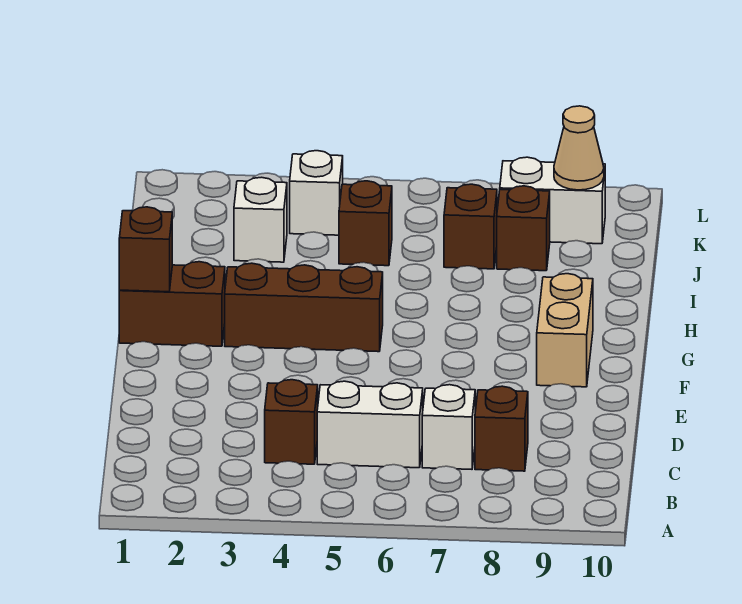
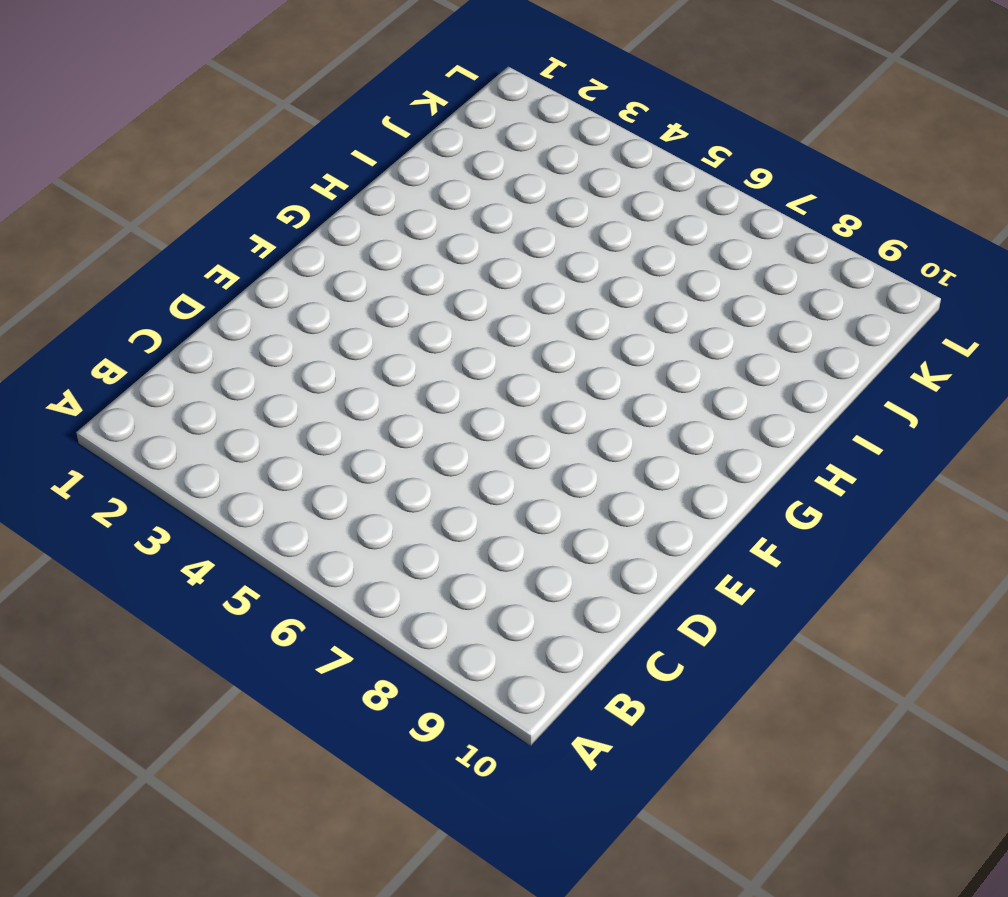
none -> brown brick C4 level 1
none -> white brick C5:C6 level 1
none -> white brick C7 level 1

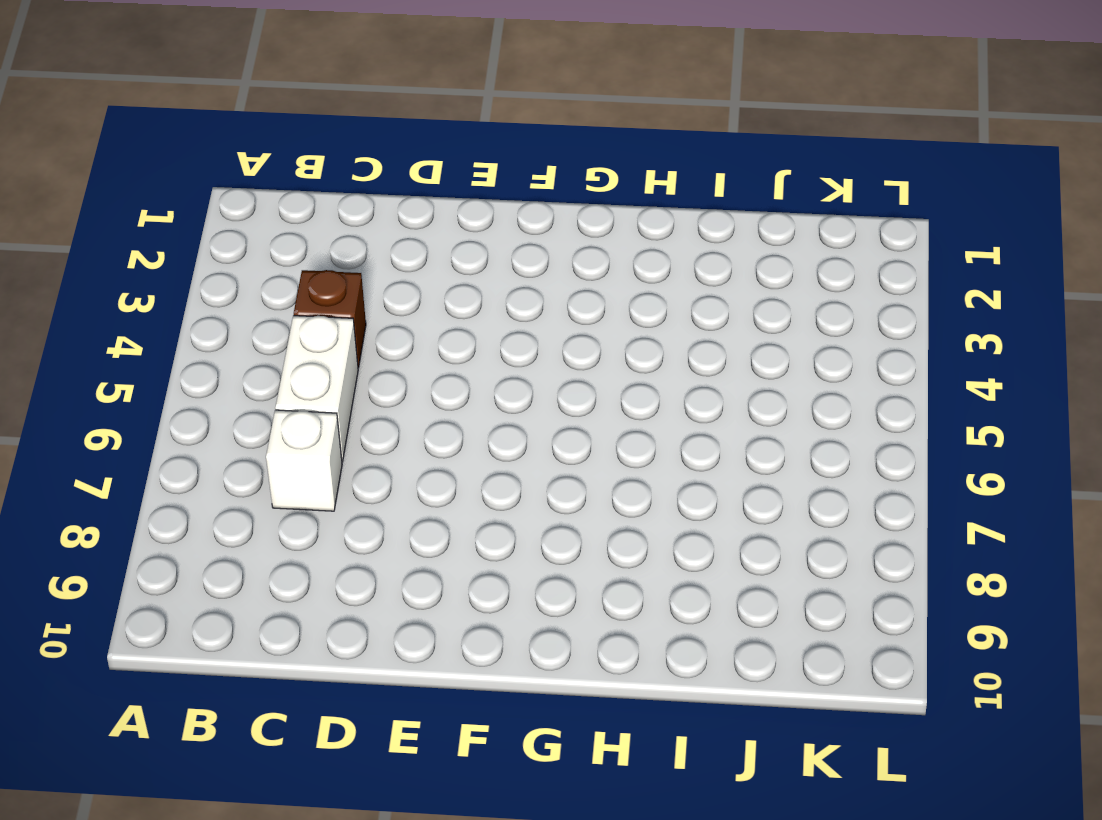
none -> brown brick C8 level 1
none -> tan brick F9:G9 level 1
none -> brown brick G1:G2 level 1

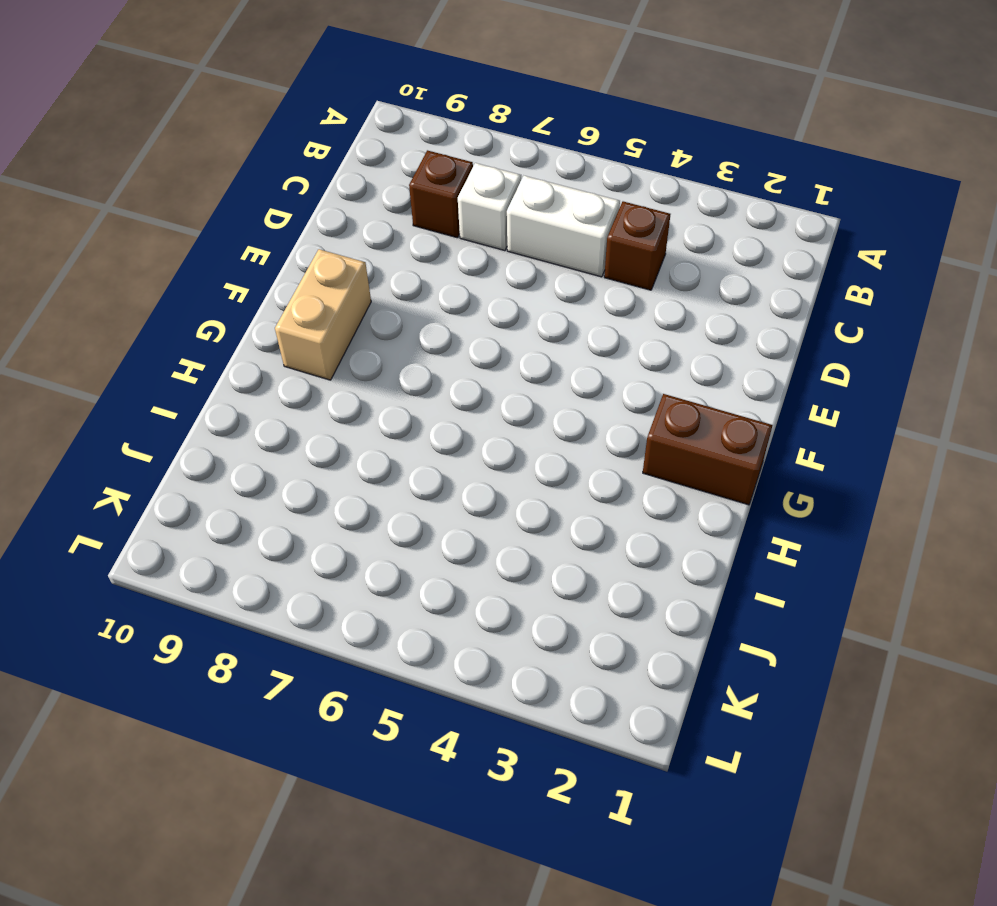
none -> brown brick G3:G5 level 1
none -> white brick J3 level 1
none -> brown brick J5 level 1

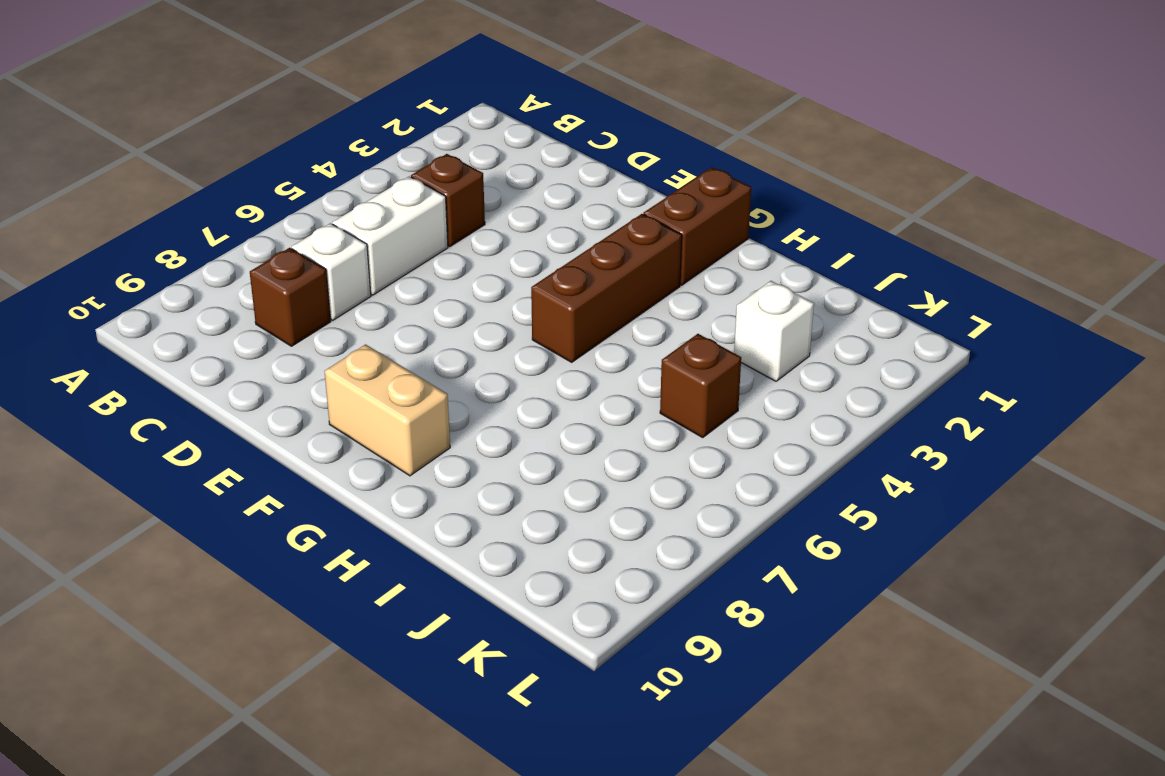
none -> brown brick J7 level 1
none -> brown brick J8 level 1
none -> white brick K4 level 1

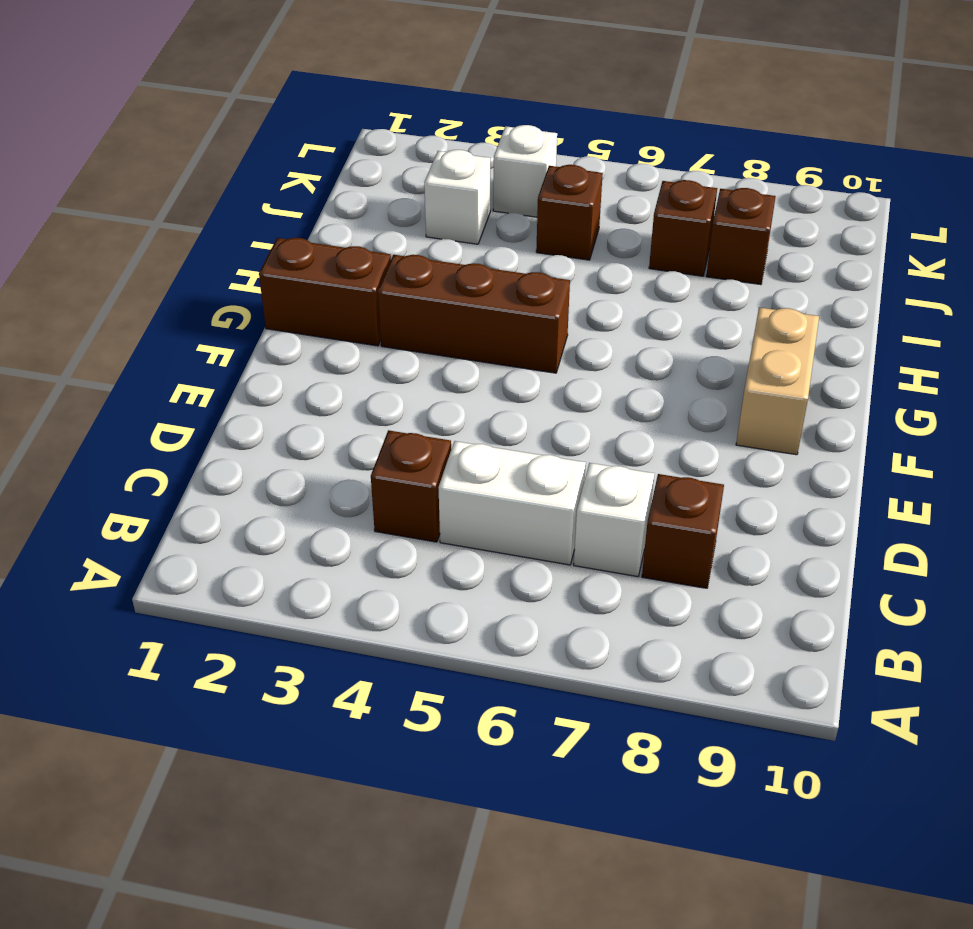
none -> white brick K8:K9 level 1
none -> brown brick G1 level 2
none -> tan cone K9 level 2

